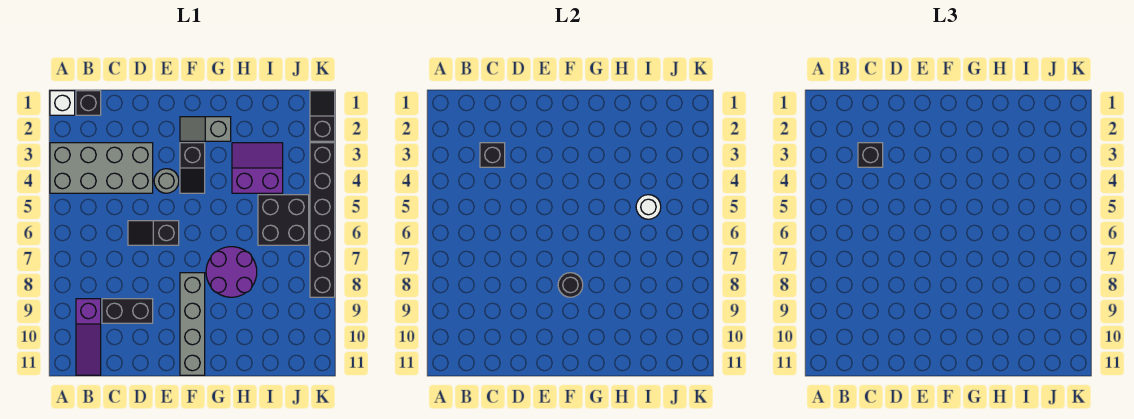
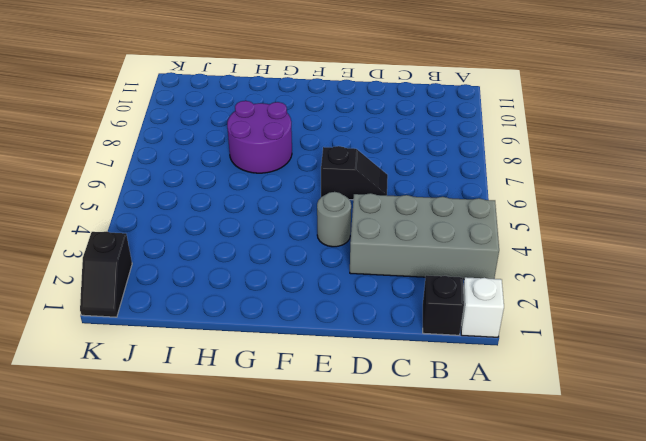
none -> purple slope B9:B11 level 1 top 9
none -> black brick C9:D9 level 1
none -> grey slope F2:G2 level 1 top G

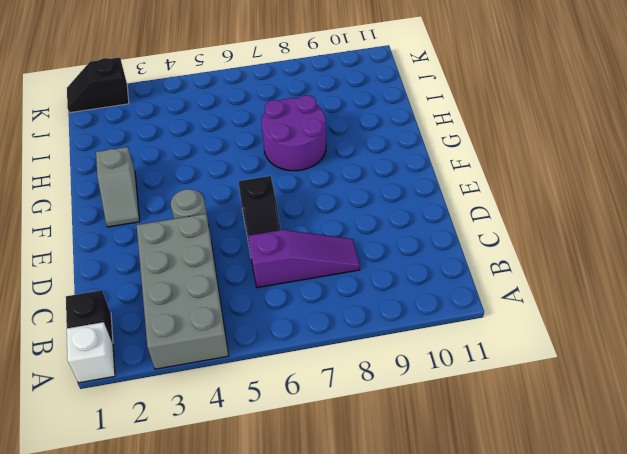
purple slope C6:C8 level 1 top 6 -> purple slope B9:B11 level 1 top 9
none -> black brick C9:D9 level 1
none -> black slope F3:F4 level 1 top 3
none -> grey brick F8:F11 level 1

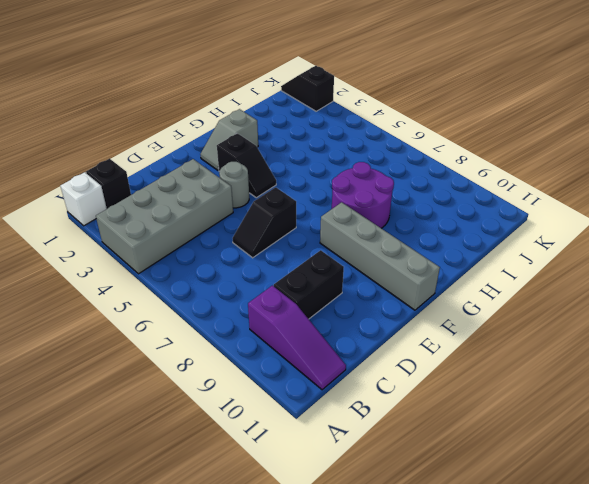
none -> purple slope H3:I4 level 1 top 4
none -> black brick I5:J6 level 1
none -> black brick K3:K8 level 1

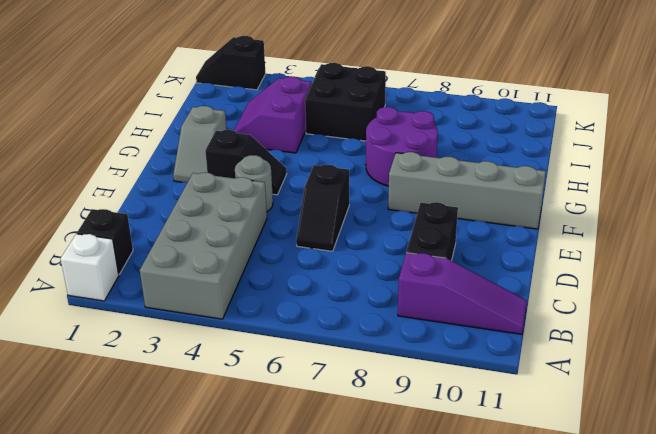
none -> black brick K3:K8 level 1
none -> black brick C3 level 2
none -> black round brick F8 level 2

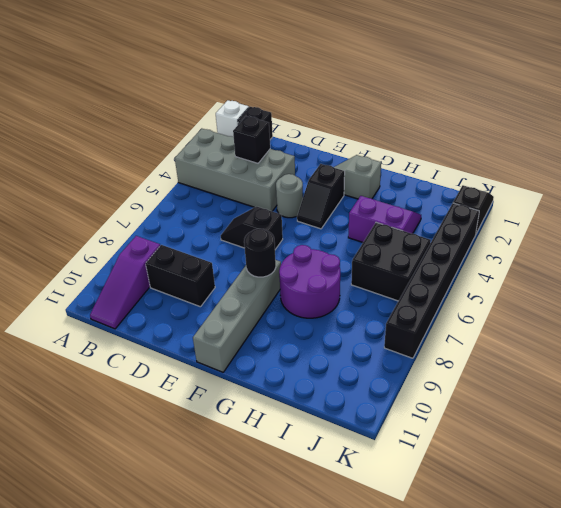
none -> white round brick I5 level 2
none -> black brick C3 level 3

